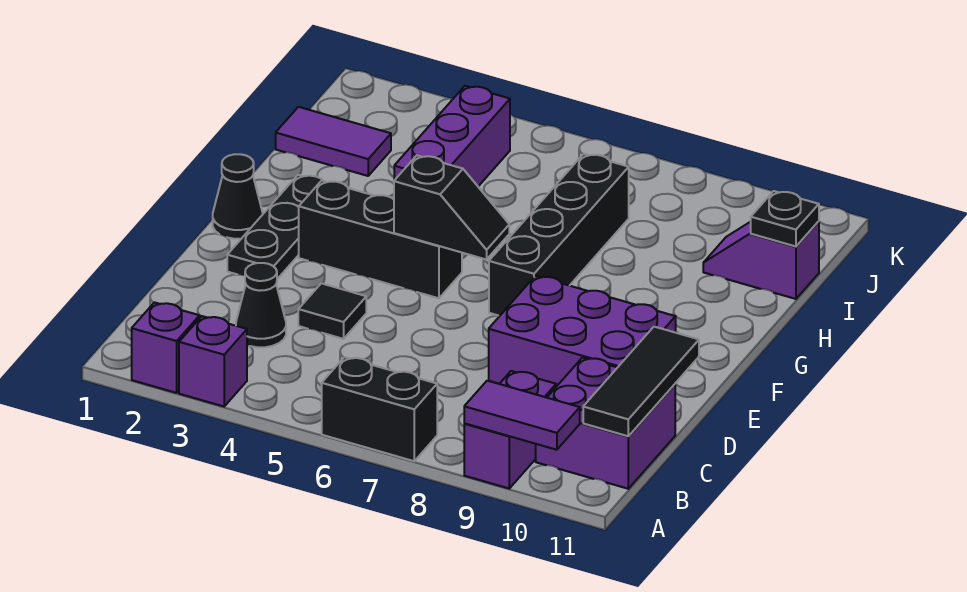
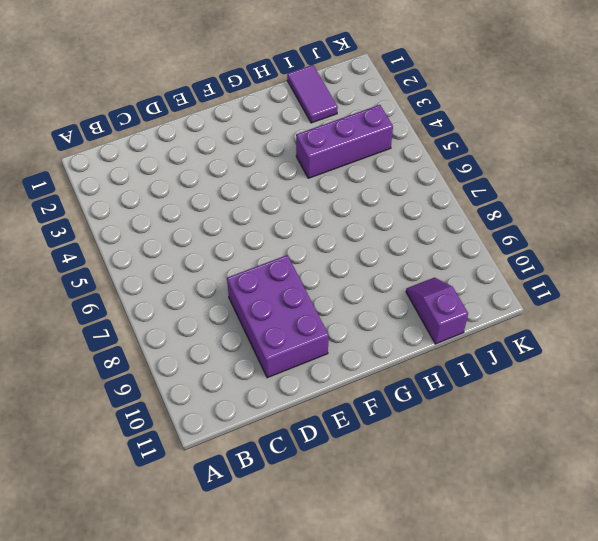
none -> purple brick A2 level 1
none -> purple brick A3 level 1
none -> black brick A6:A7 level 1

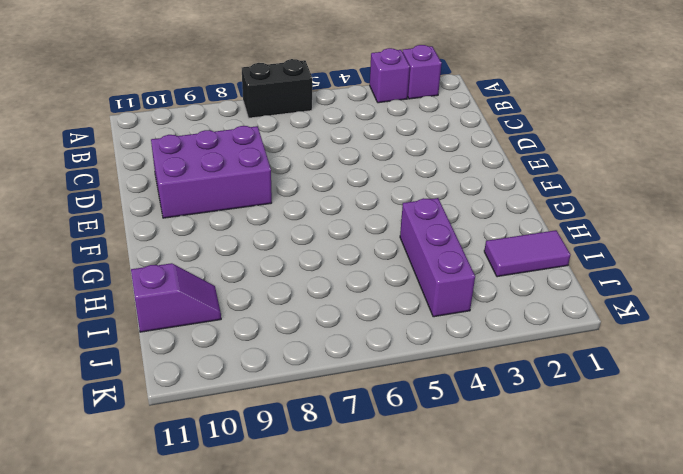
none -> purple brick A9:B9 level 1
none -> purple brick B10:C11 level 1
none -> black cone C3 level 1

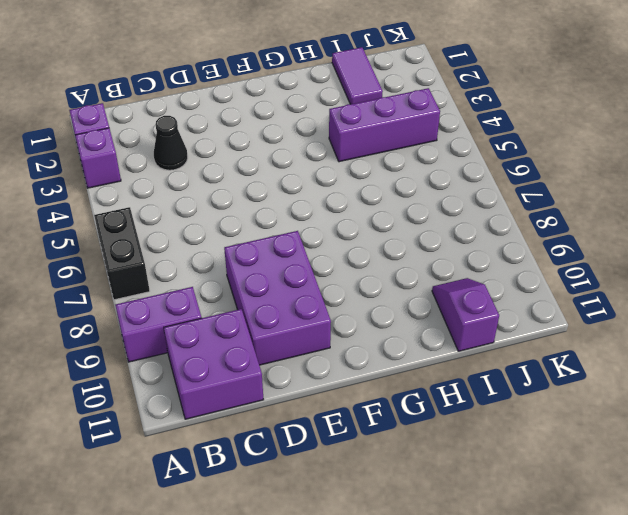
none -> black tile D4 level 1
none -> black plate E2:G2 level 1
none -> black cone F1 level 1

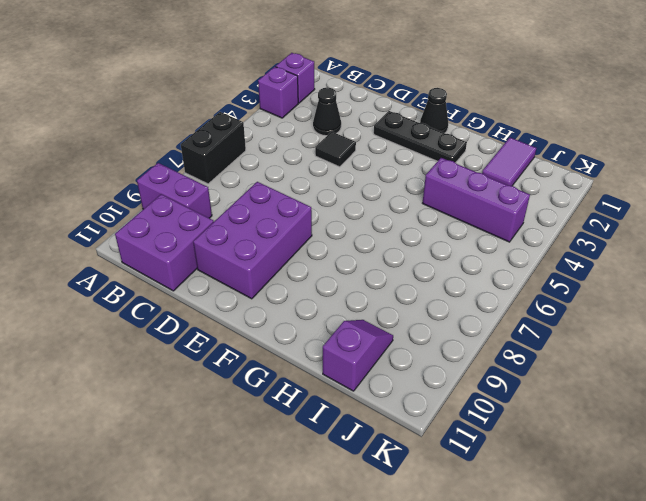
none -> black brick F3:F5 level 1
none -> black brick F7:I7 level 1
none -> purple tile A9:A10 level 2

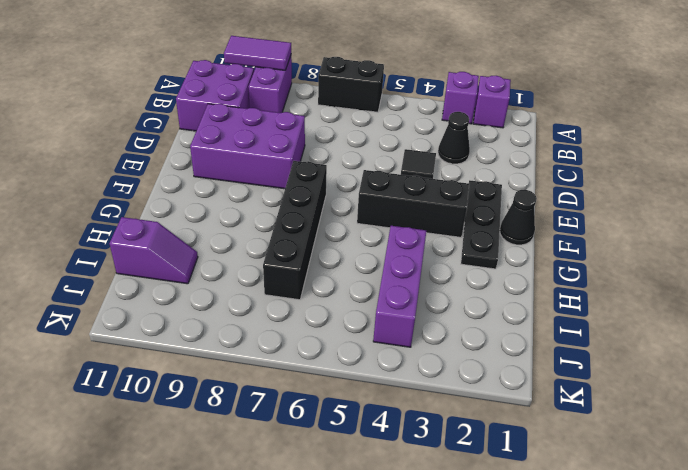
none -> purple tile I1:I2 level 1
none -> black tile B11:D11 level 2
none -> black slope F5:F6 level 2 top 5

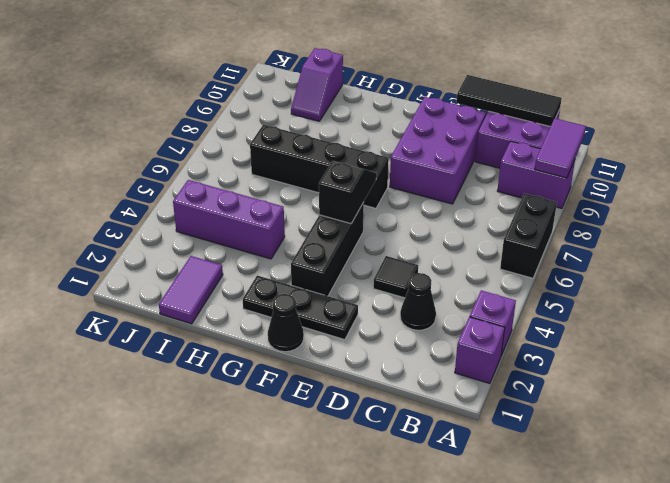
none -> black plate I11 level 2

